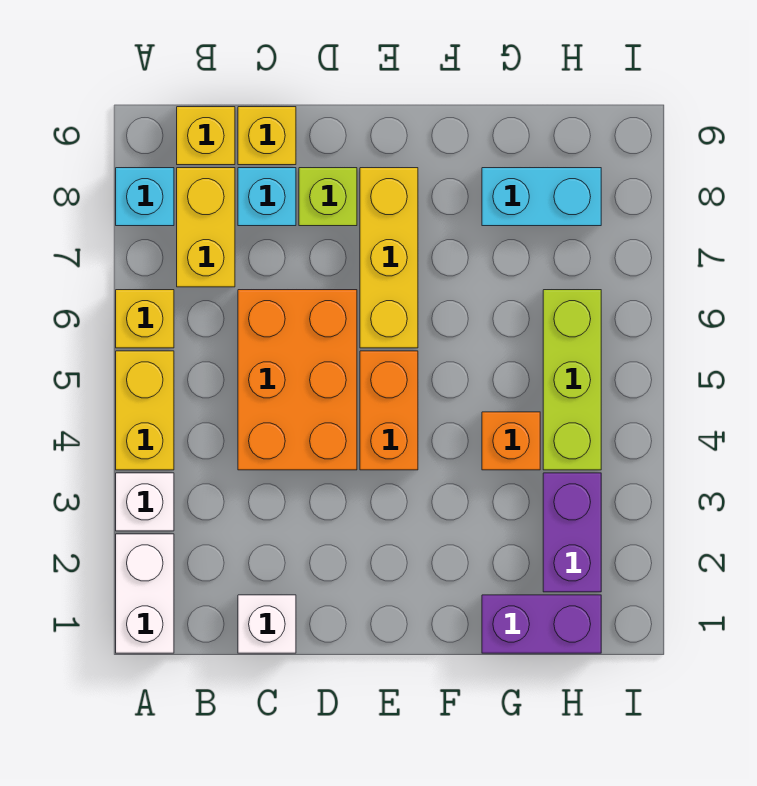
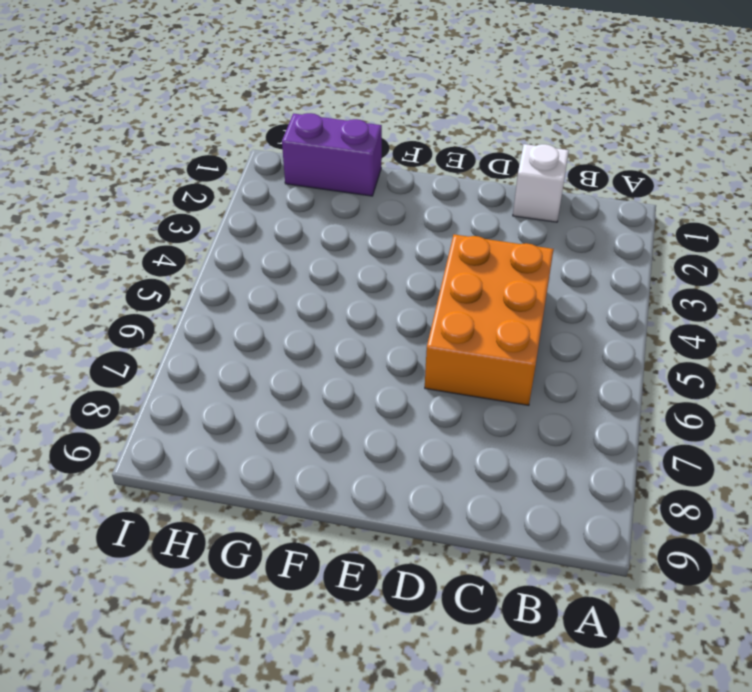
none -> white brick A1:A2 level 1
none -> white brick A3 level 1
none -> yellow brick A4:A5 level 1

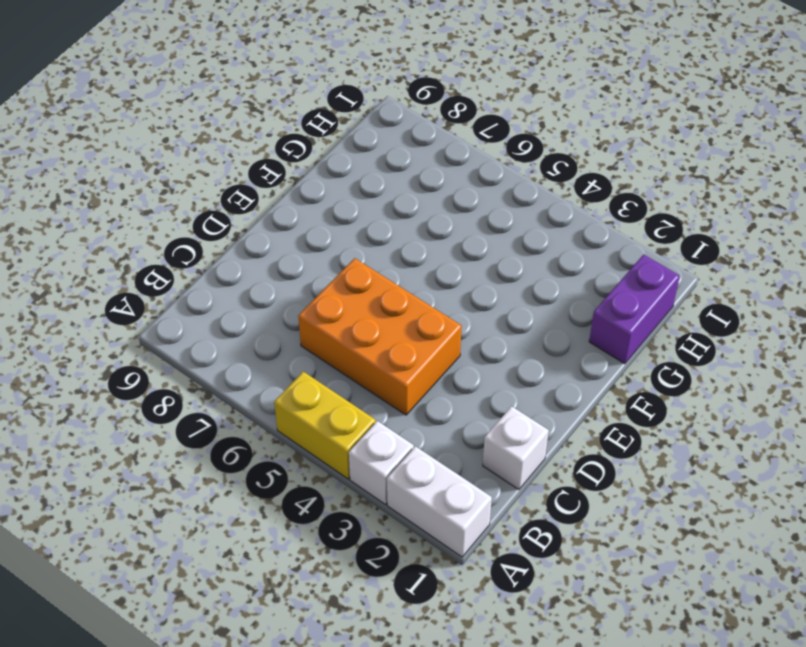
none -> yellow brick A6 level 1
none -> cyan brick A8 level 1
none -> yellow brick B7:B8 level 1

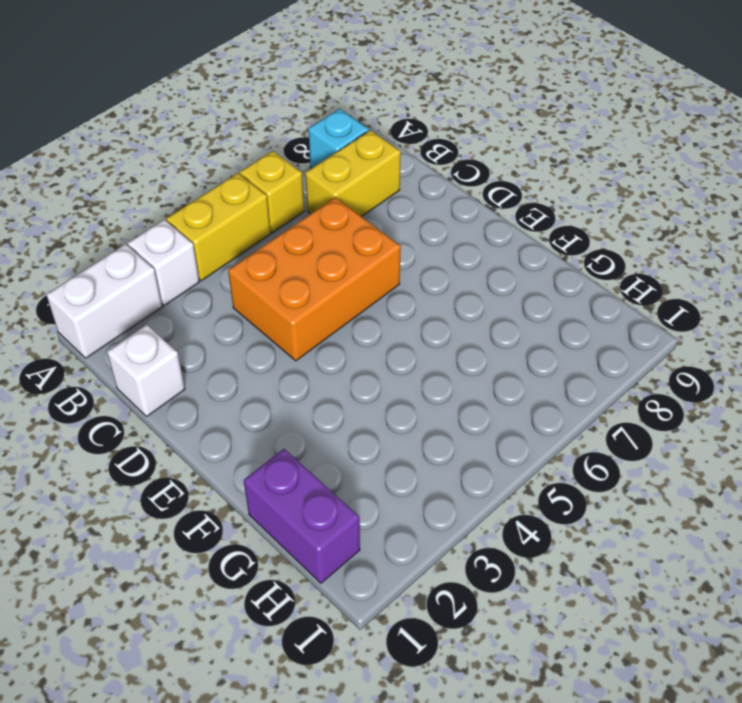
none -> yellow brick B9 level 1
none -> cyan brick C8 level 1
none -> yellow brick C9 level 1

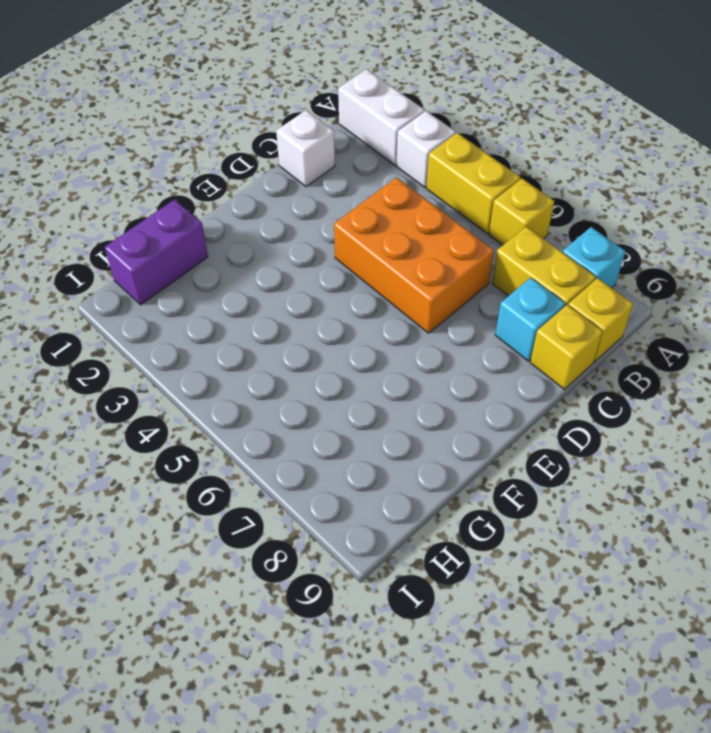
none -> lime brick D8 level 1
none -> orange brick E4:E5 level 1
none -> yellow brick E6:E8 level 1

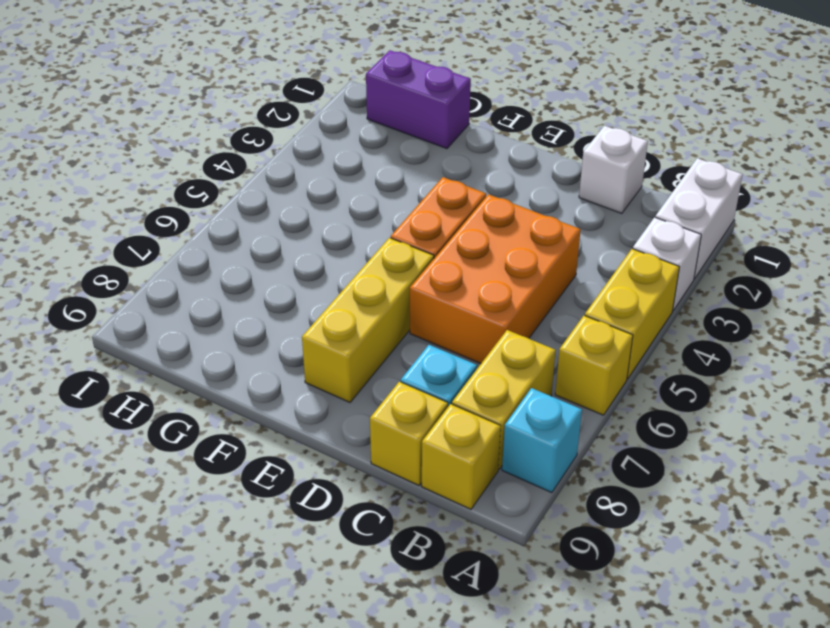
none -> lime brick D8 level 1
none -> orange brick G4 level 1
none -> cyan brick G8:H8 level 1

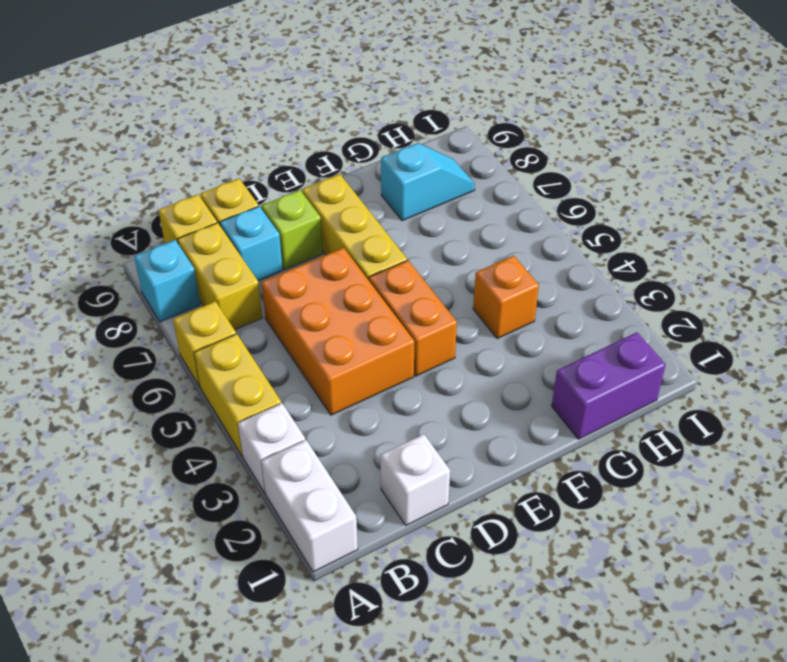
cyan slope G8:H8 level 1 top G -> cyan brick G8:H8 level 1
none -> purple brick H2:H3 level 1
none -> lime brick H4:H6 level 1

